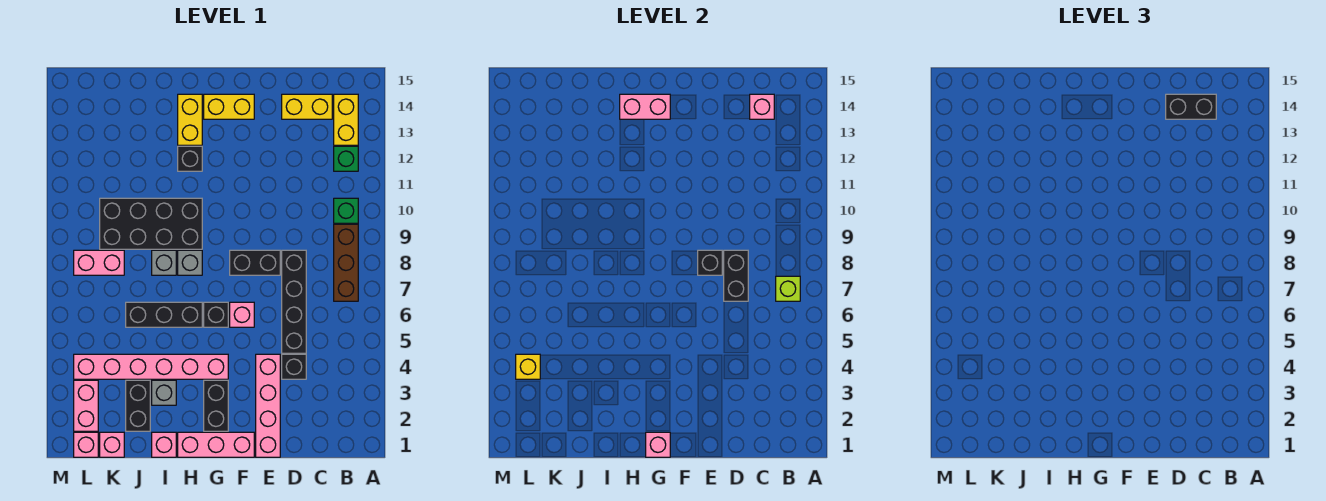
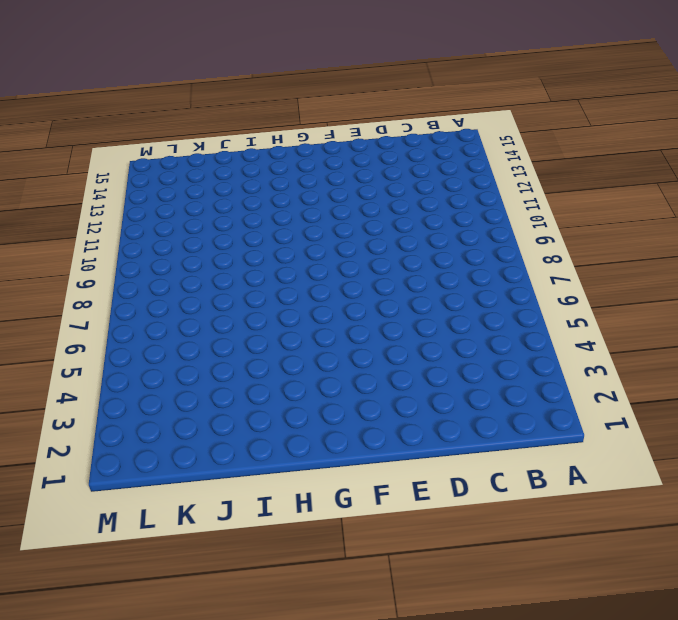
none -> brown brick B7:B9 level 1
none -> green brick B10 level 1
none -> green brick B12 level 1
none -> yellow brick B13:B14 level 1

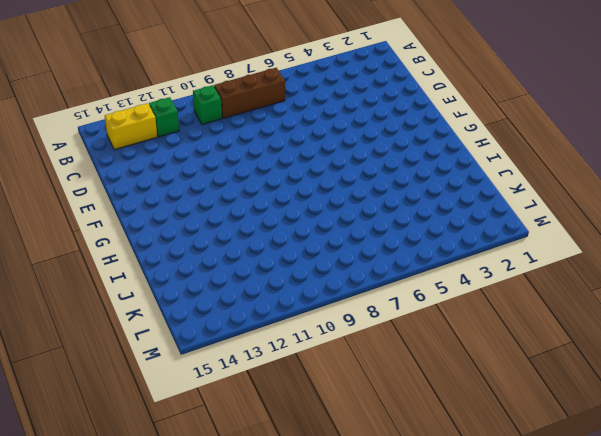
none -> yellow brick C14:D14 level 1
none -> black brick D4 level 1
none -> black brick D5:D8 level 1
none -> pink brick E1:E4 level 1

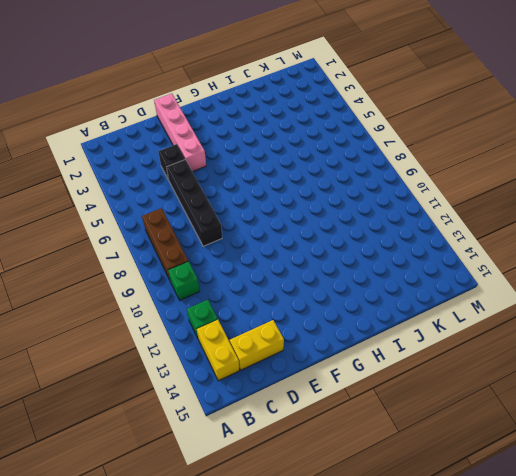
none -> black brick E8:F8 level 1
none -> pink brick F1:H1 level 1
none -> pink brick F6 level 1
none -> yellow brick F14:G14 level 1

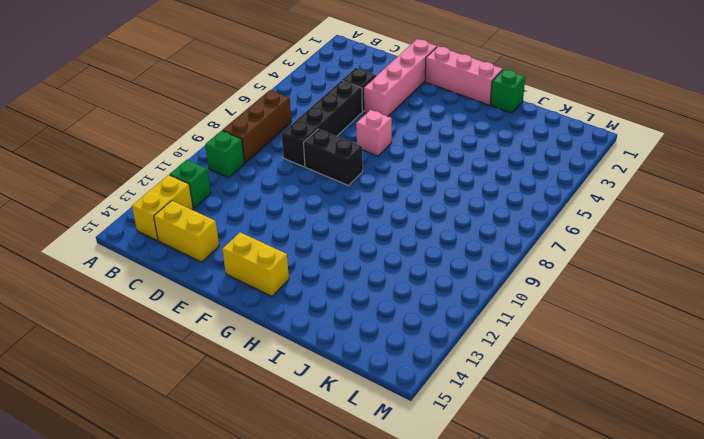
green brick I1 level 1 -> pink brick I1 level 1
none -> black brick G2:G3 level 1
none -> pink brick G4:L4 level 1
none -> black brick G6 level 1
none -> black brick H6:J6 level 1

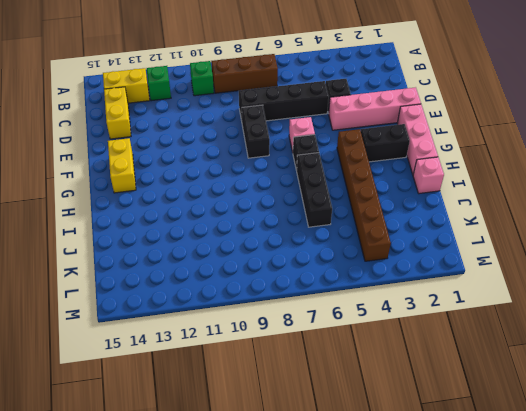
brown brick G4:L4 level 1 -> pink brick G4:L4 level 1
none -> grey brick H8 level 1
none -> black brick H9:K10 level 1
none -> black brick H12 level 1
none -> yellow brick H13:H14 level 1

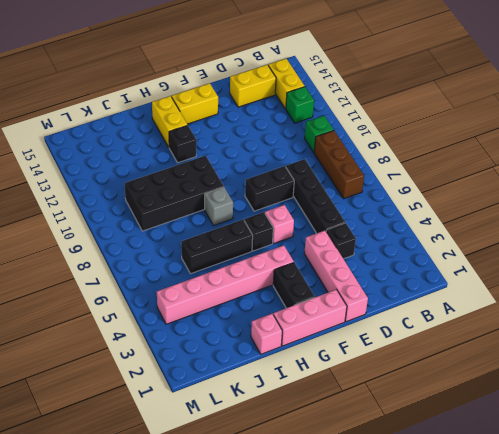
none -> grey brick I3 level 1
none -> grey brick I8 level 1
none -> black brick J2:J3 level 1
none -> pink brick K1 level 1

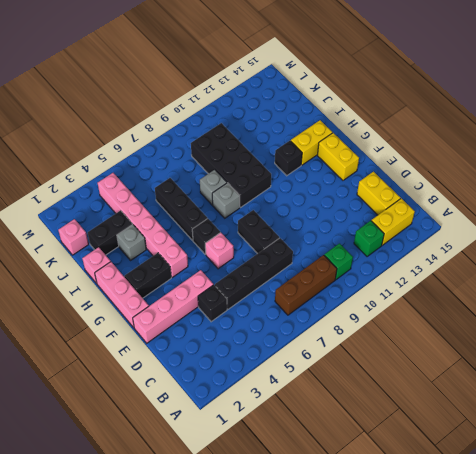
none -> pink brick K8:L8 level 1
none -> pink brick L1 level 1
none -> pink brick L2:L3 level 1
none -> lime brick B7 level 2

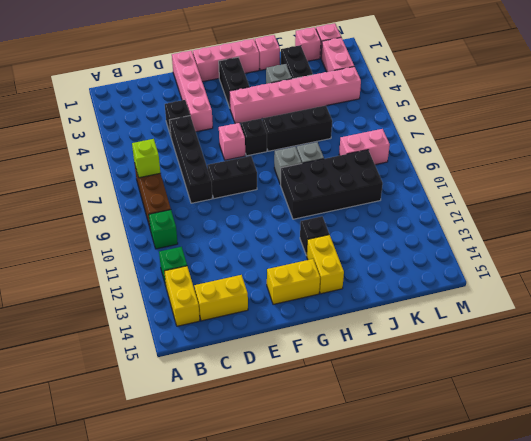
none -> pink brick C14 level 2
none -> black brick D7:D8 level 2
none -> black brick E8 level 2
none -> pink brick G1 level 2

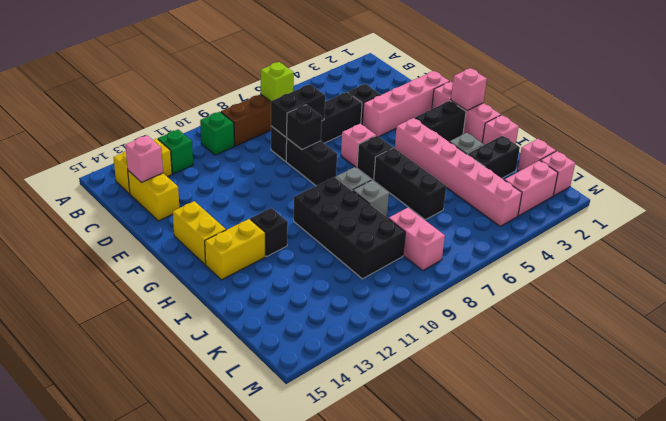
none -> pink brick G14:H14 level 2
none -> yellow brick L4 level 2
none -> black brick C14:D14 level 3

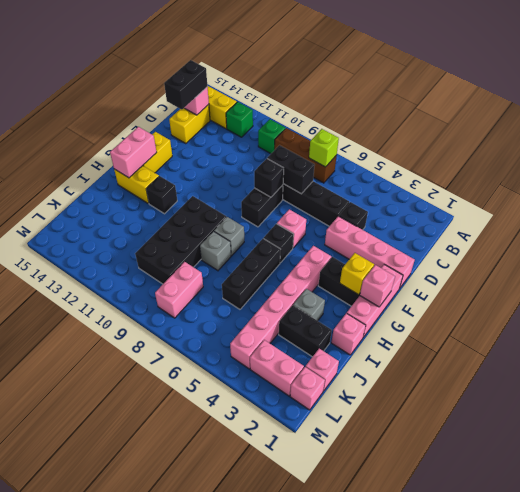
yellow brick G2 level 2 -> yellow brick L4 level 2

